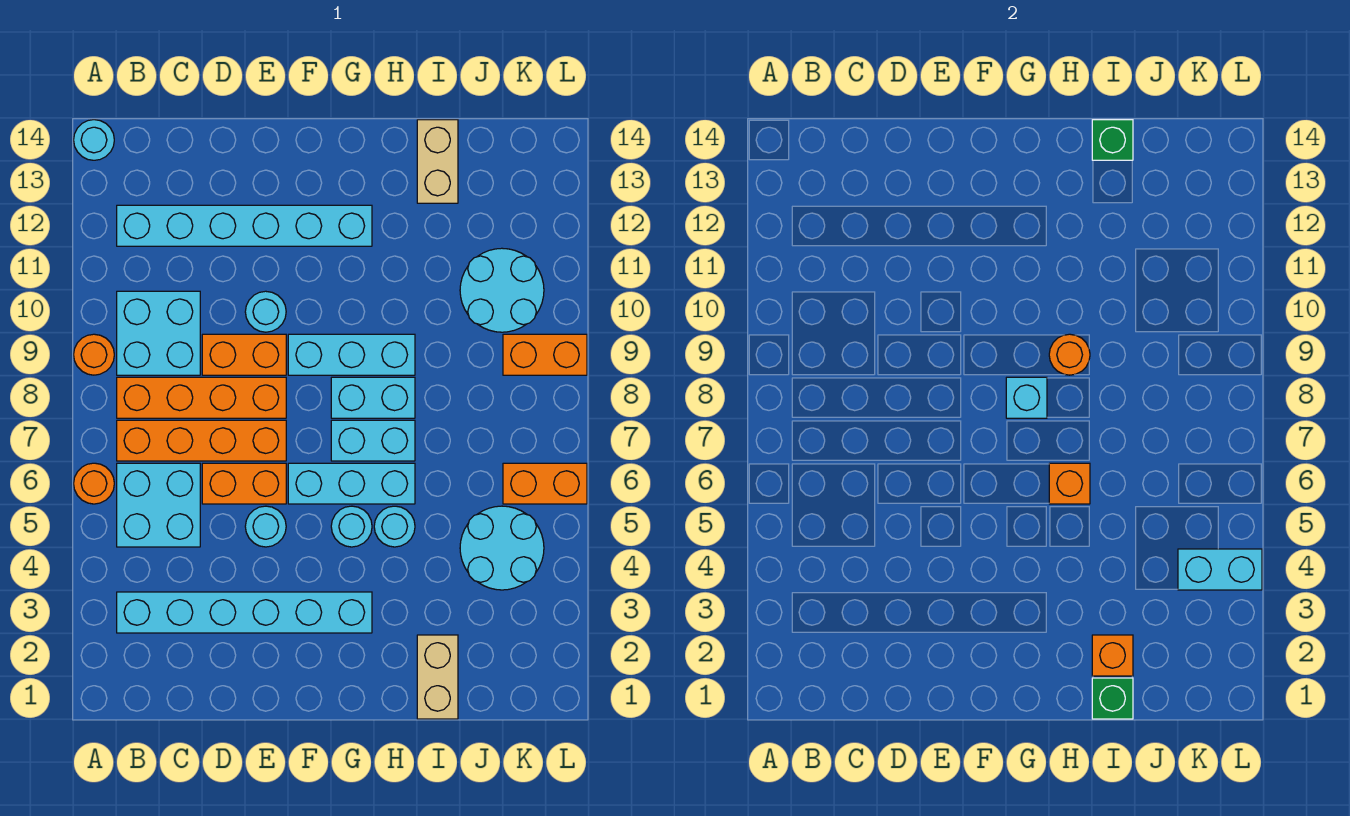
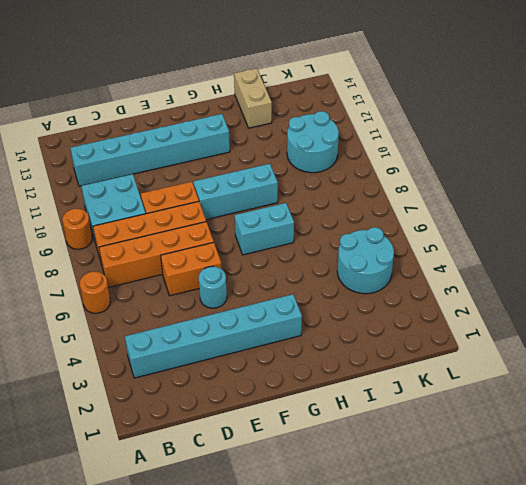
none -> cyan round brick A14 level 1
none -> cyan brick B5:C6 level 1
none -> cyan round brick E10 level 1
none -> cyan brick F6:H6 level 1

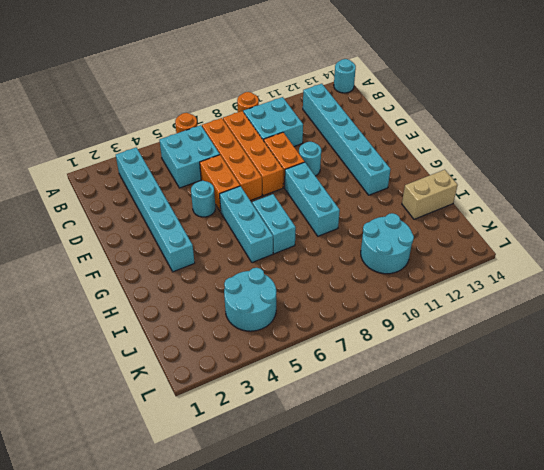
none -> cyan round brick G5 level 1
none -> cyan brick G8:H8 level 1
none -> cyan round brick H5 level 1
none -> tan brick I1:I2 level 1

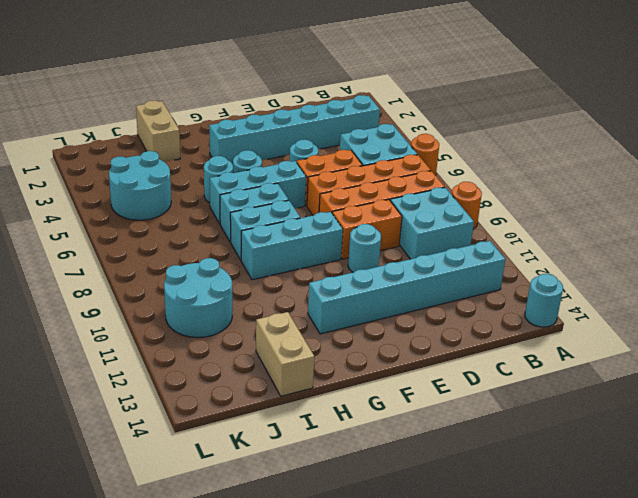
none -> orange brick K6:L6 level 1
none -> orange brick K9:L9 level 1
none -> cyan brick G8 level 2
none -> orange brick H6 level 2

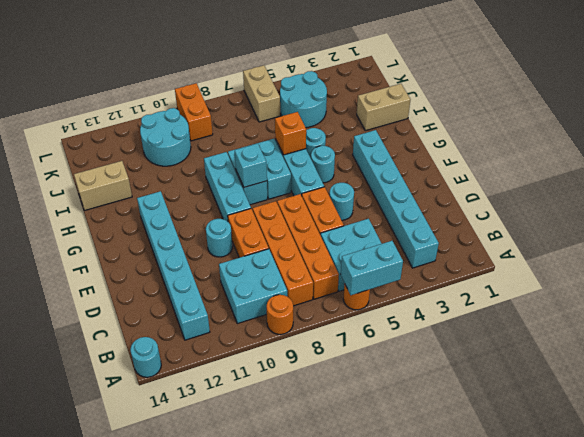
cyan brick A5:A6 level 2 -> cyan brick K4:L4 level 2
tan brick K6:L6 level 1 -> orange brick K6:L6 level 1
none -> orange round brick H9 level 2
none -> green brick I1 level 2
none -> orange brick I2 level 2
none -> green brick I14 level 2

